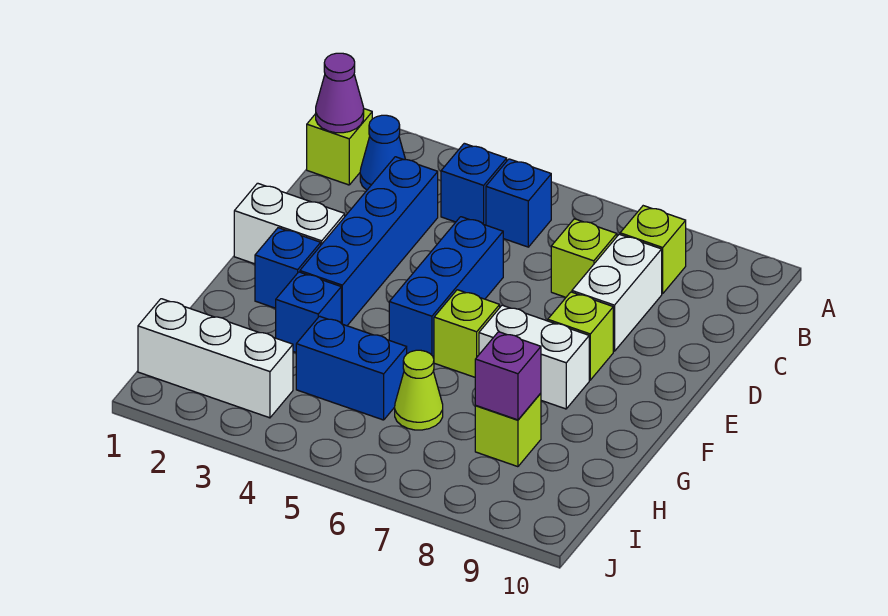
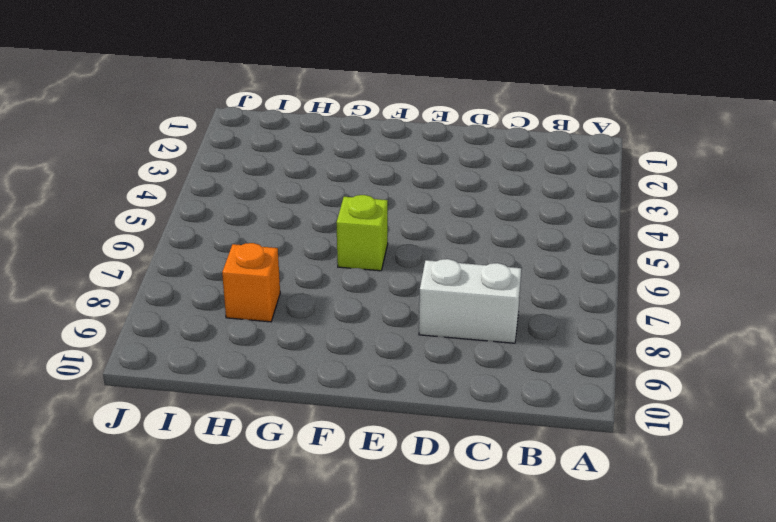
orange brick H8 level 1 -> lime brick H8 level 1
none -> lime brick B1 level 1
none -> blue cone B2 level 1
none -> blue brick B4 level 1

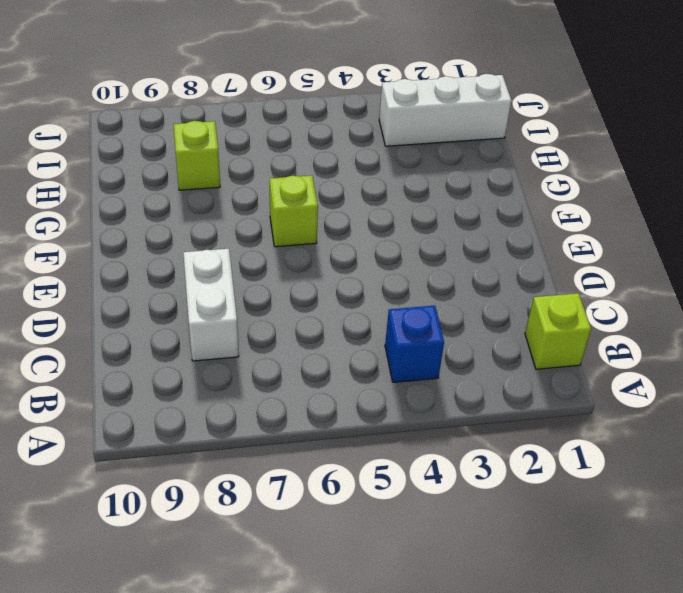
none -> blue cone B2 level 1
none -> blue brick B5 level 1
none -> lime brick B8 level 1

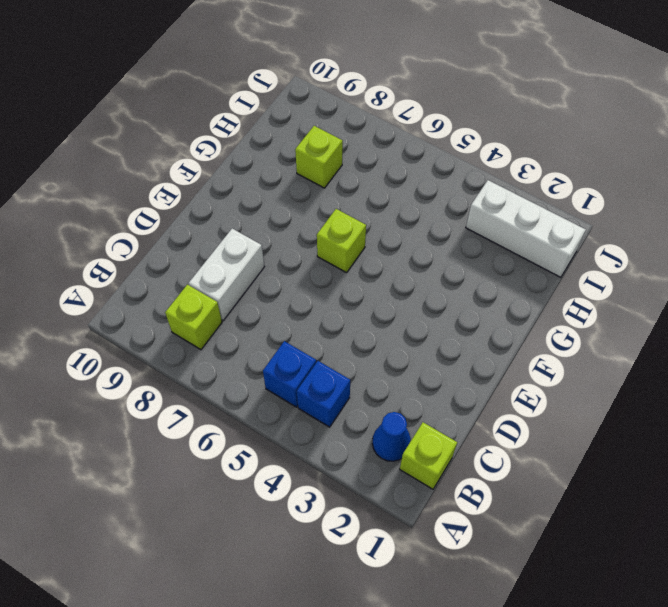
none -> blue brick C3:F3 level 1
none -> lime brick C7 level 1
none -> blue brick D5:F5 level 1

